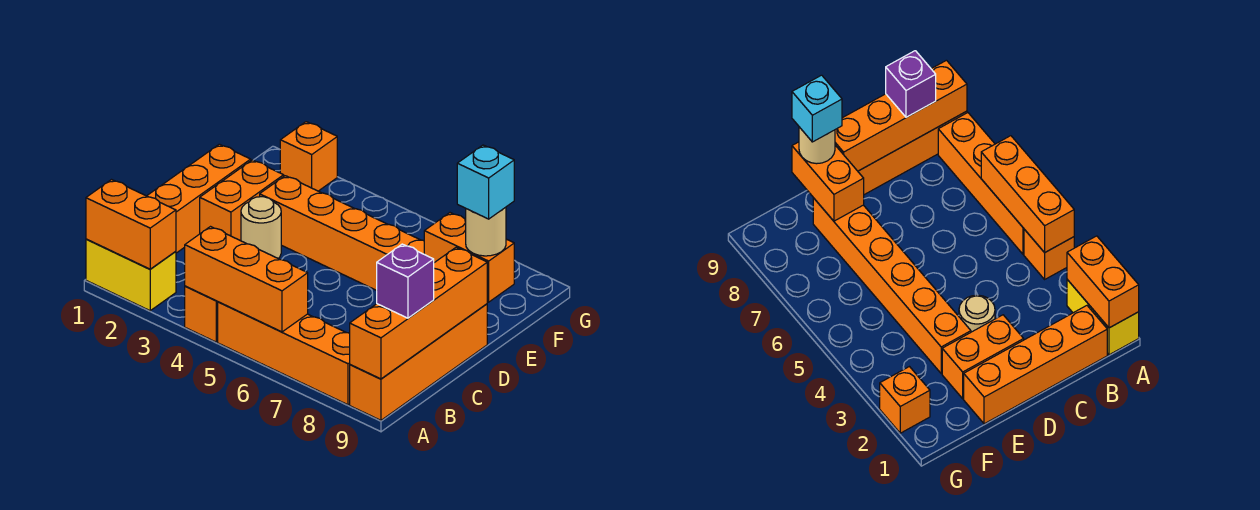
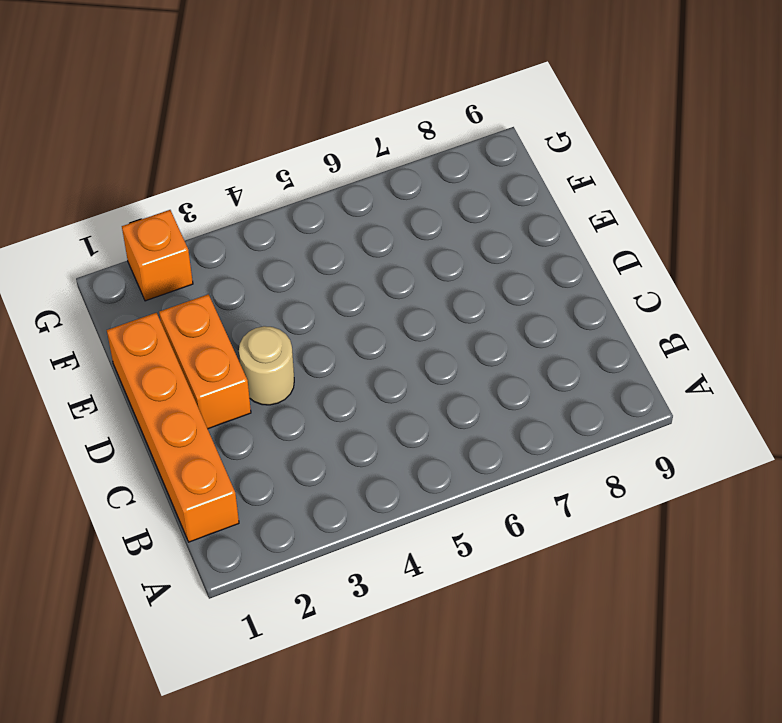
none -> yellow brick A1:A2 level 1
none -> orange brick A4 level 1
none -> orange brick A5:A8 level 1

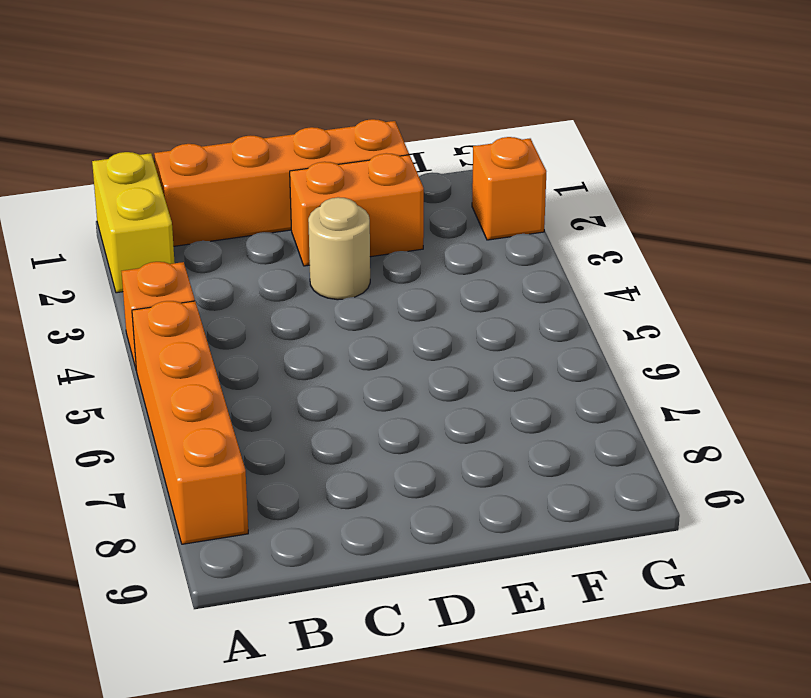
none -> orange brick A9:D9 level 1
none -> orange brick E3:E8 level 1
none -> orange brick A1:A2 level 2

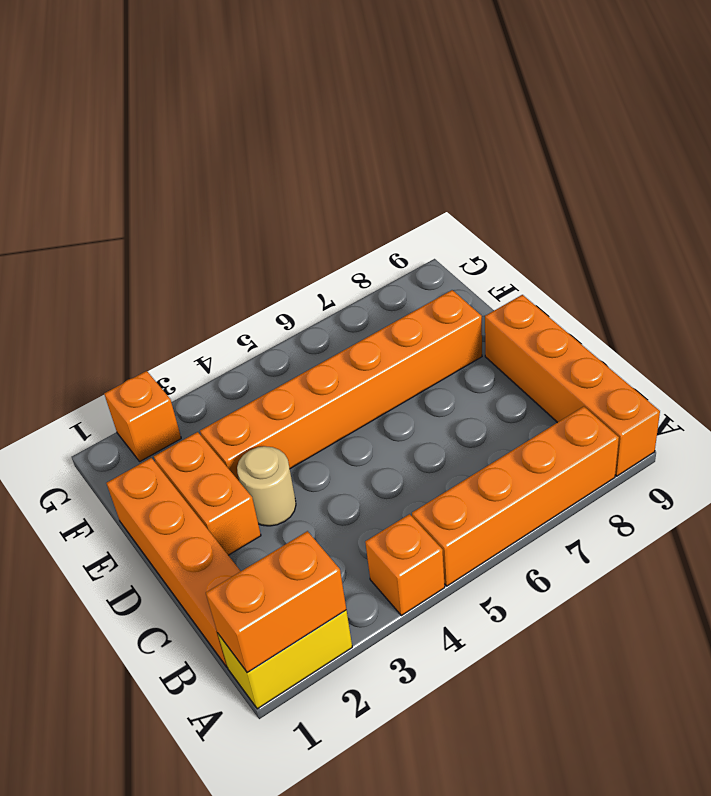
none -> orange brick A4:A6 level 2
none -> orange brick A9:D9 level 2
none -> orange brick E8:E9 level 2

